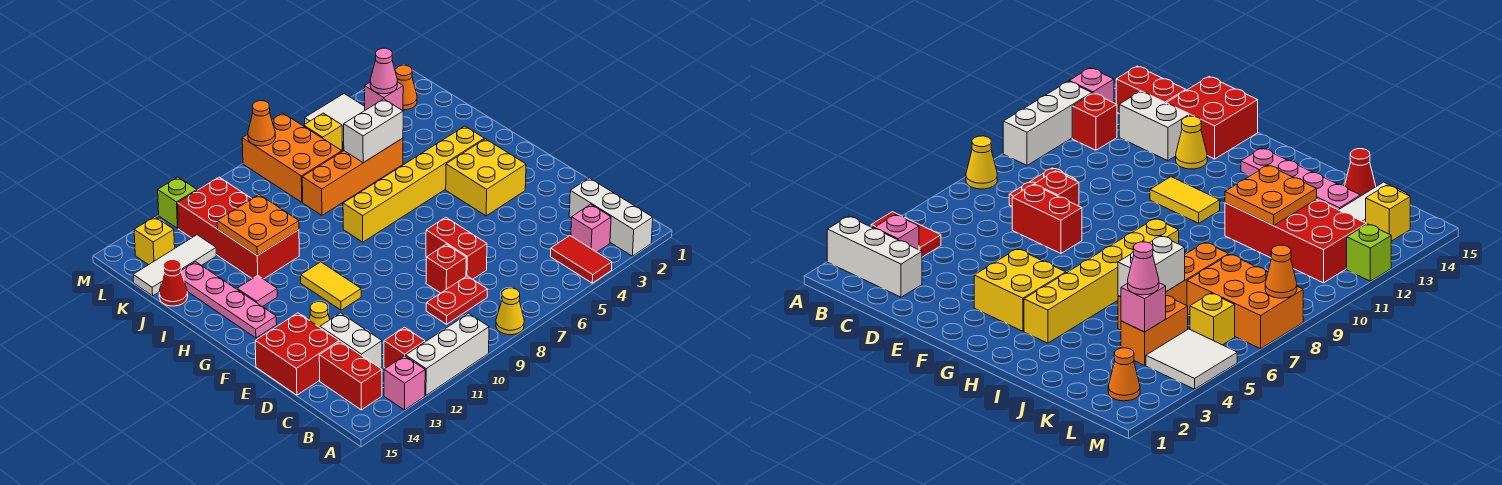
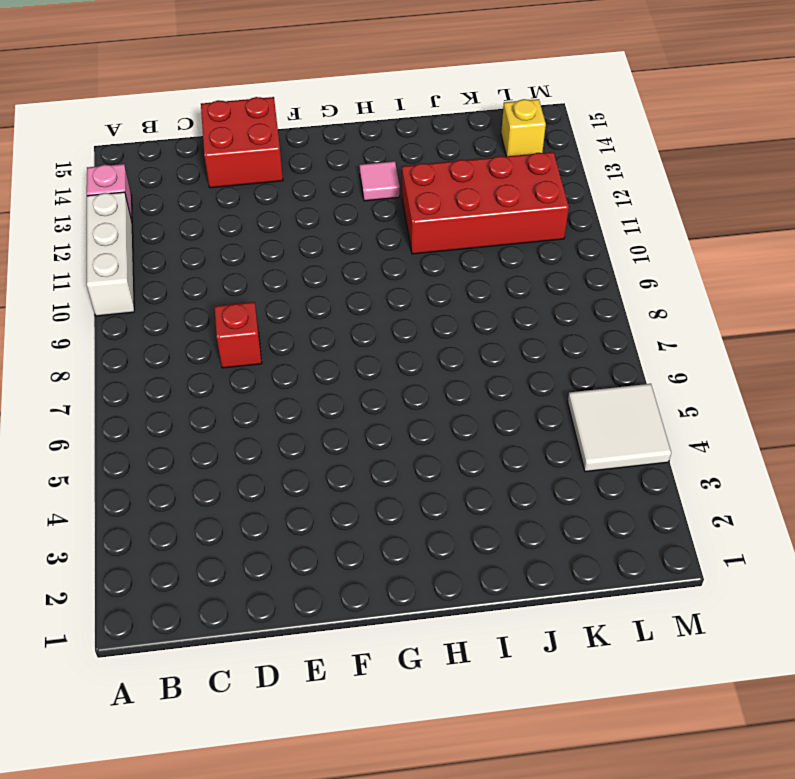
none -> white brick A2:C2 level 1
none -> red tile A4:B4 level 1
none -> yellow cone A8 level 1
none -> pink brick B3 level 1

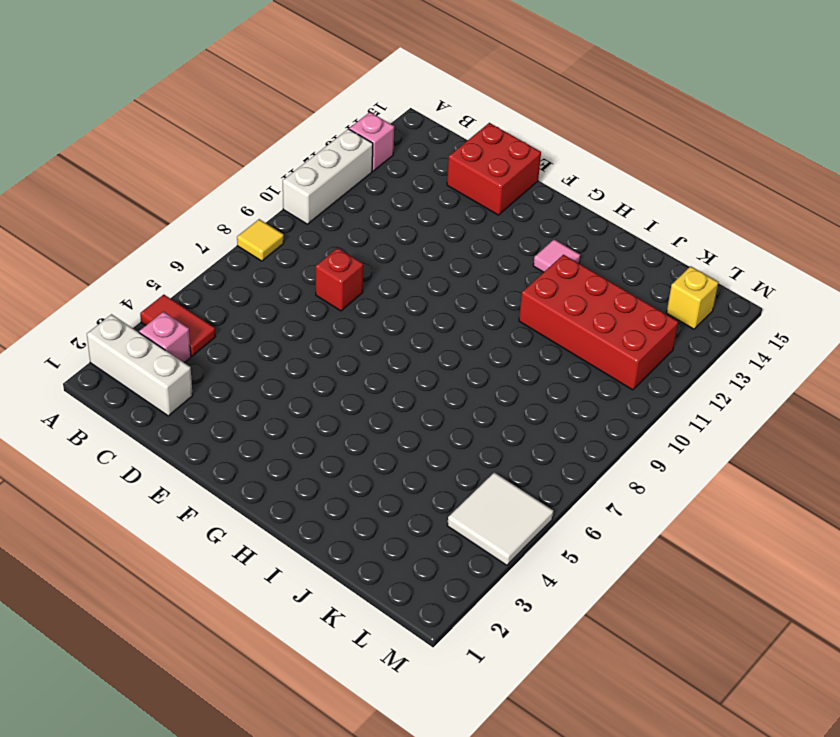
yellow tile A8 level 1 -> yellow cone A8 level 1
none -> red brick B12 level 1
none -> red brick B14:C14 level 1
none -> red plate C8:C9 level 1
none -> white brick C13:D13 level 1

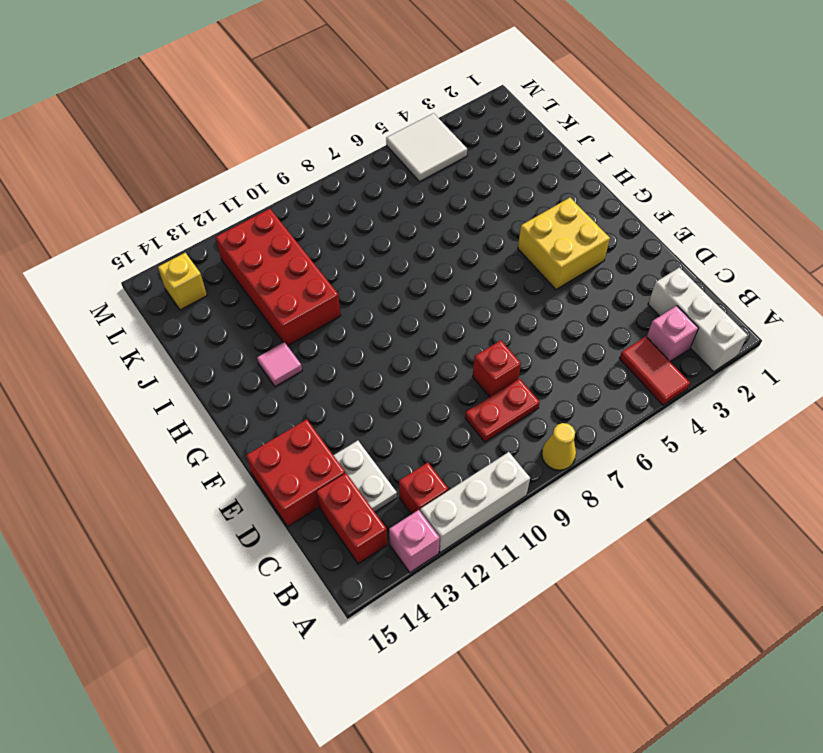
white plate C13:D13 level 1 -> white brick C13:D13 level 1
none -> red brick D7:E7 level 1
none -> yellow cone E13 level 1
none -> yellow tile F11:G11 level 1
none -> pink plate G14:J14 level 1

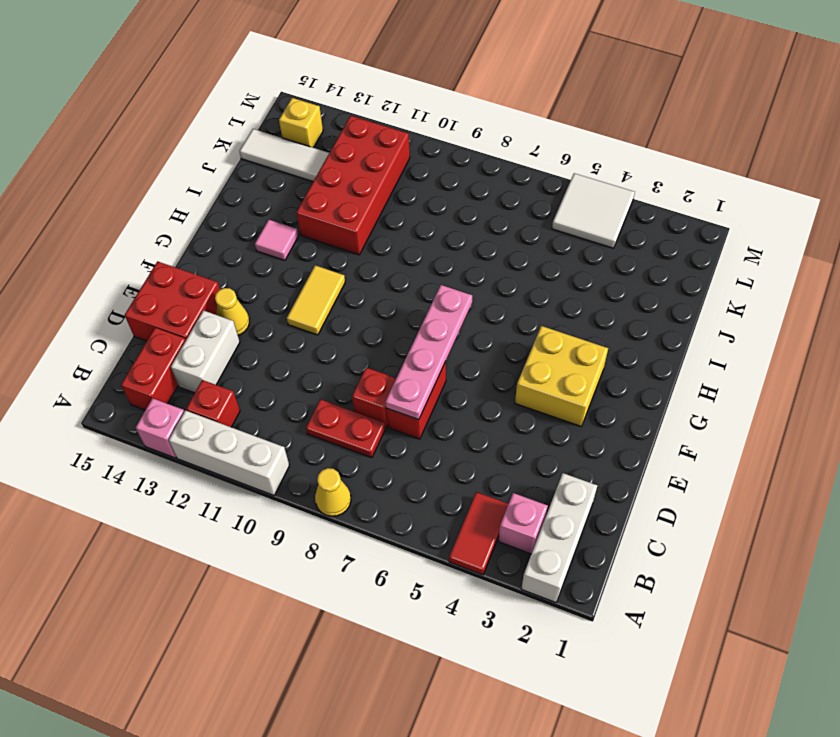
pink plate D7:G7 level 2 -> pink plate G14:J14 level 1
none -> yellow brick H3:H8 level 1
none -> orange brick J5:J8 level 1
none -> red cone J15 level 1
none -> orange brick K4:K5 level 1

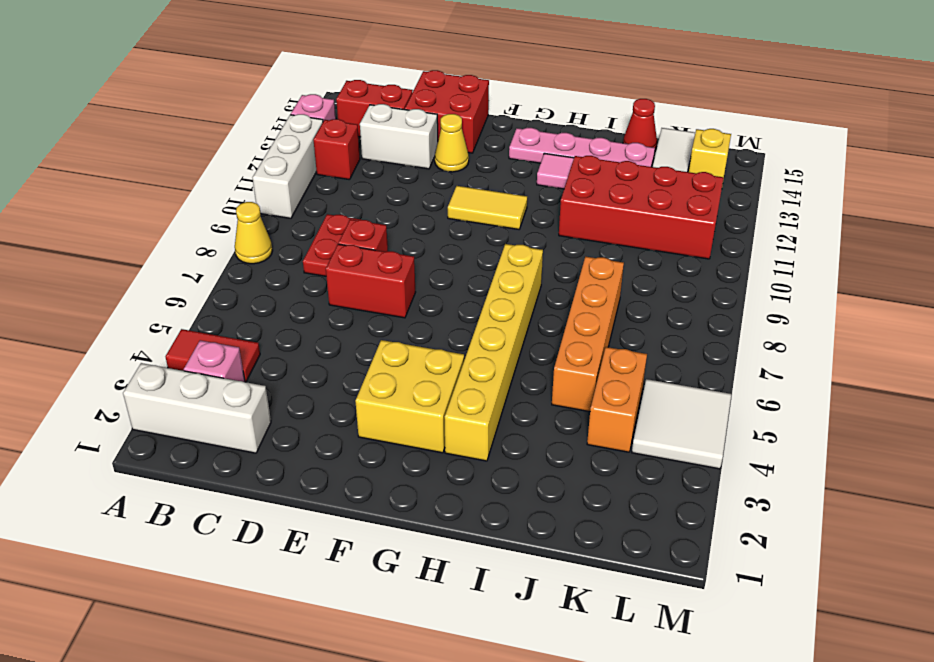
none -> orange brick K7:M8 level 1
none -> orange cone L2 level 1
none -> yellow brick L6 level 1
none -> lime brick M12 level 1

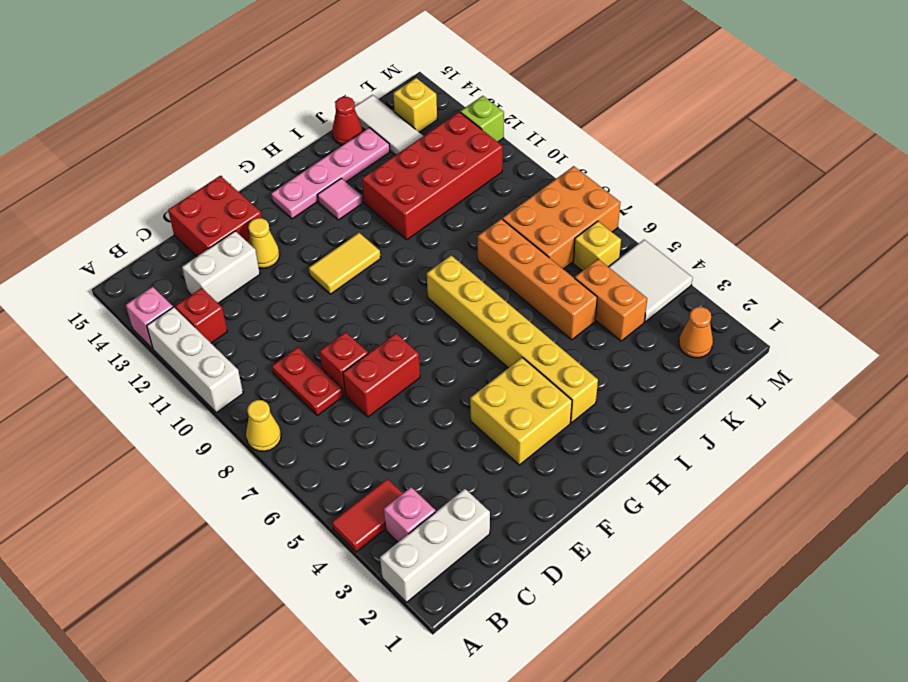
none -> red brick B14:C14 level 1
none -> orange plate I11:J12 level 2
none -> white brick J5:J6 level 2
none -> pink brick K4 level 2

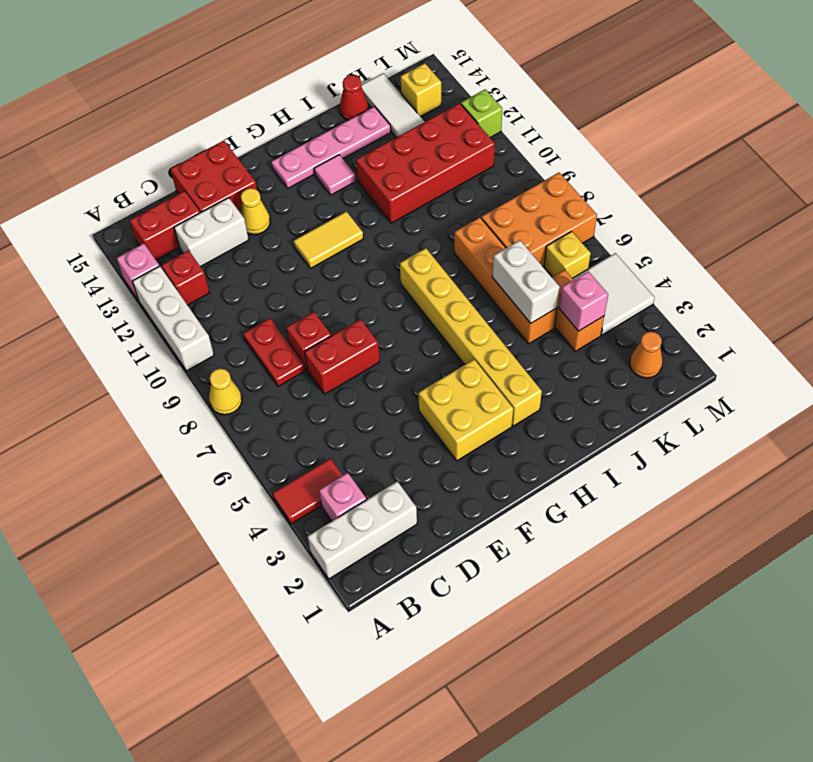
none -> orange plate I11:J12 level 2
none -> orange cone M8 level 2
none -> pink cone K4 level 3

